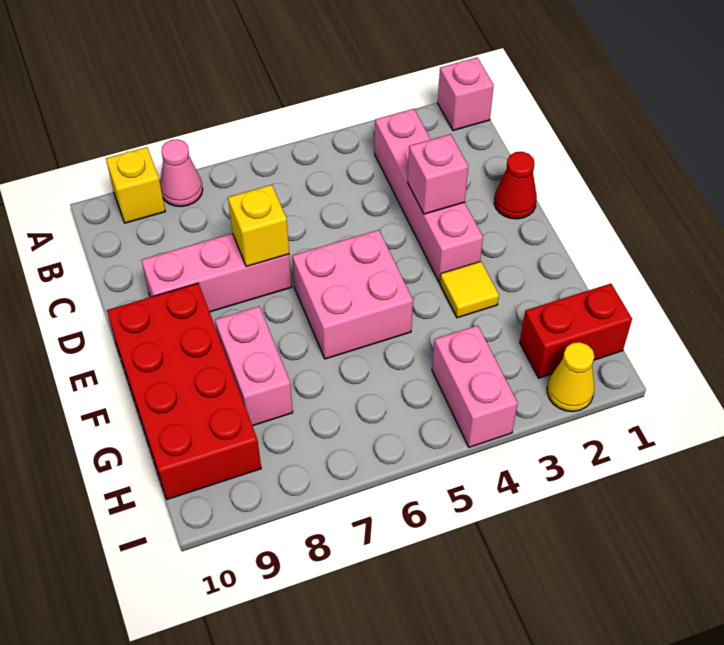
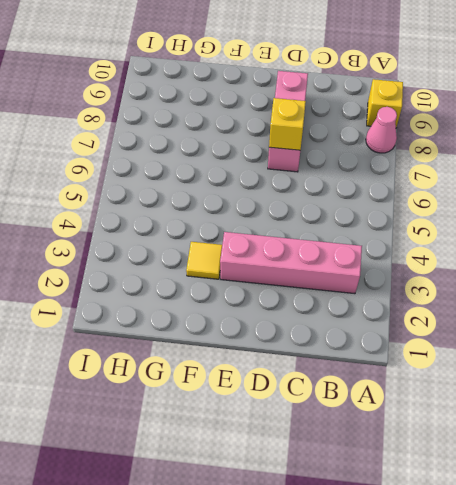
none -> pink brick A1 level 1
none -> red cone D1 level 1
none -> pink brick E5:F6 level 1

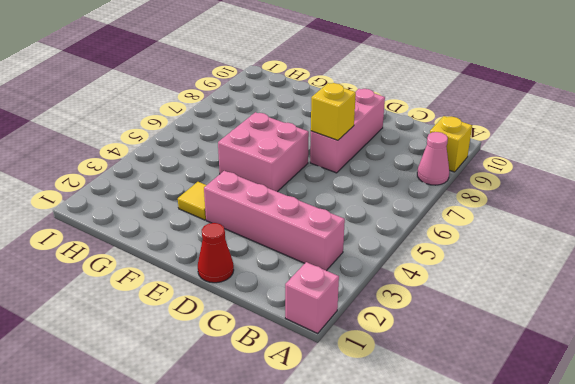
none -> red brick E9:H10 level 1
none -> pink brick F8:G8 level 1
none -> red brick H1:H2 level 1

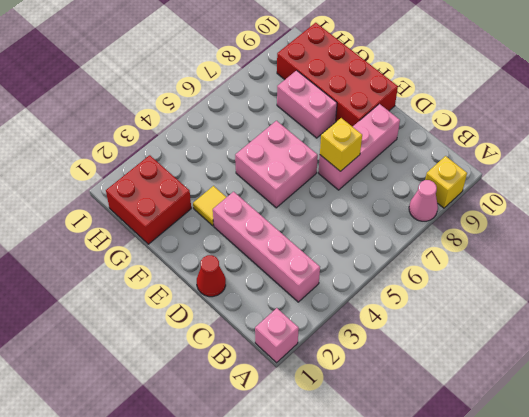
red brick G1:H2 level 1 -> red brick H1:H2 level 1
none -> pink brick H4:I4 level 1
none -> yellow cone I2 level 1
none -> pink brick D3 level 2

